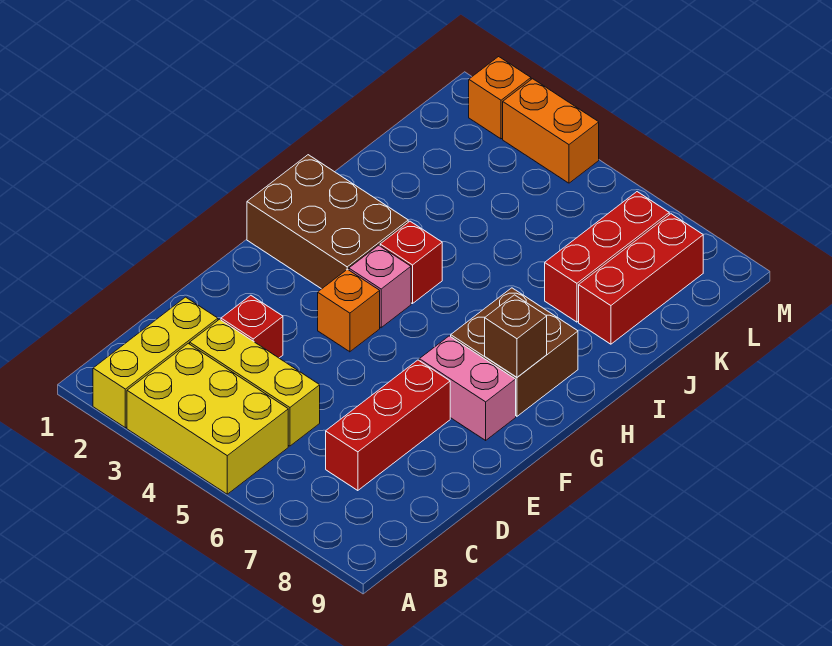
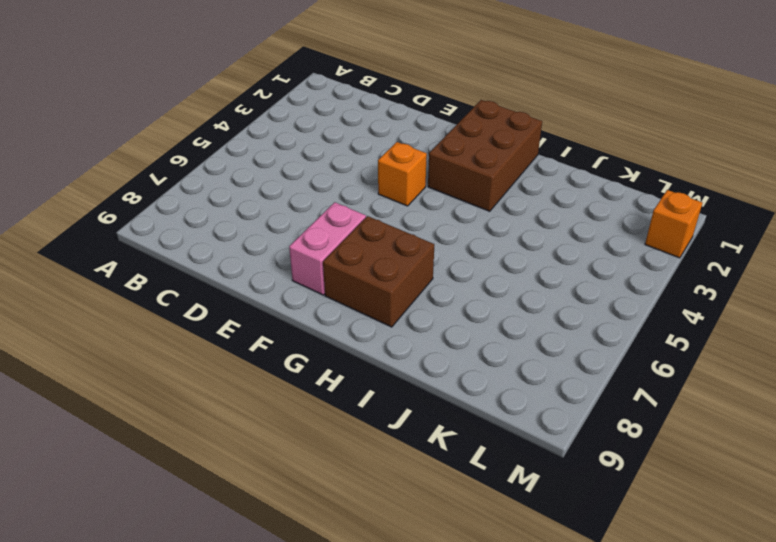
none -> yellow brick A2:C2 level 1
none -> yellow brick A3:B5 level 1
none -> yellow brick C3:C5 level 1

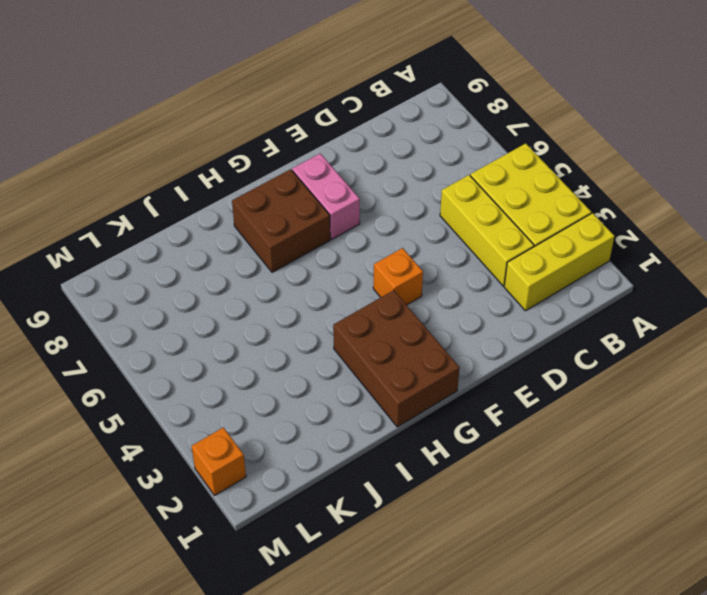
none -> red brick C7:E7 level 1
none -> red brick D3 level 1
none -> pink brick G4 level 1

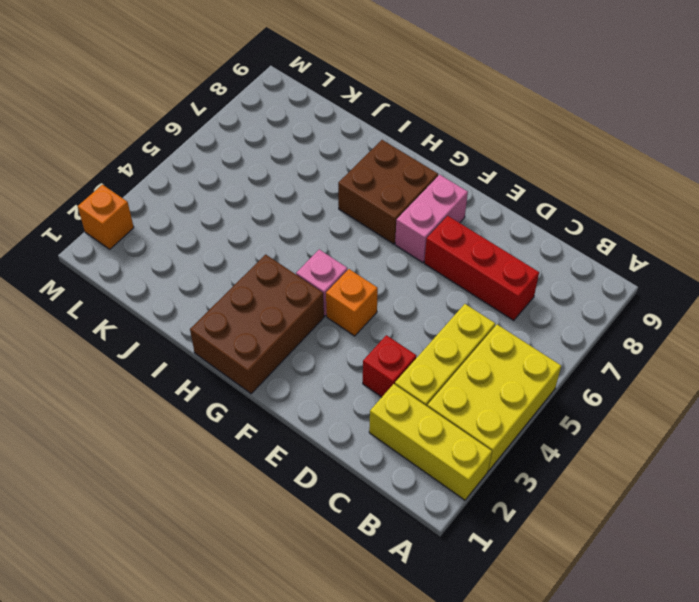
none -> red brick H4 level 1
none -> red brick J7:L7 level 1
none -> red brick J8:L8 level 1

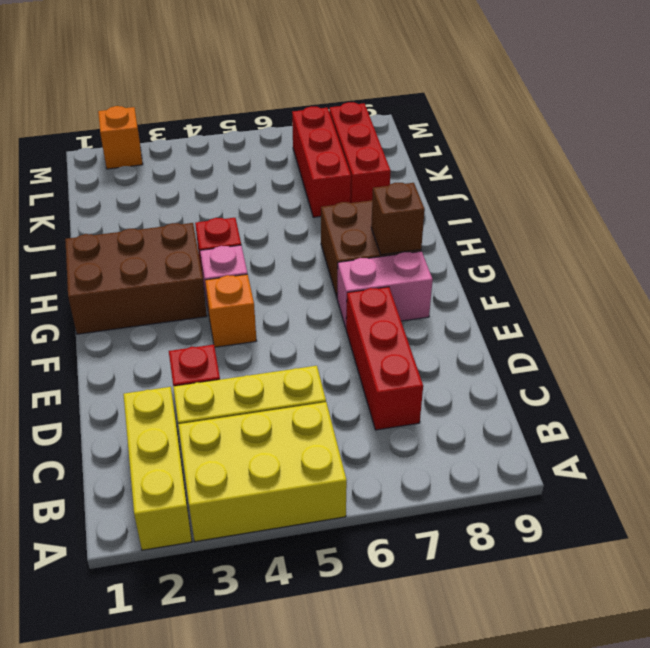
none -> orange brick M3:M4 level 1

